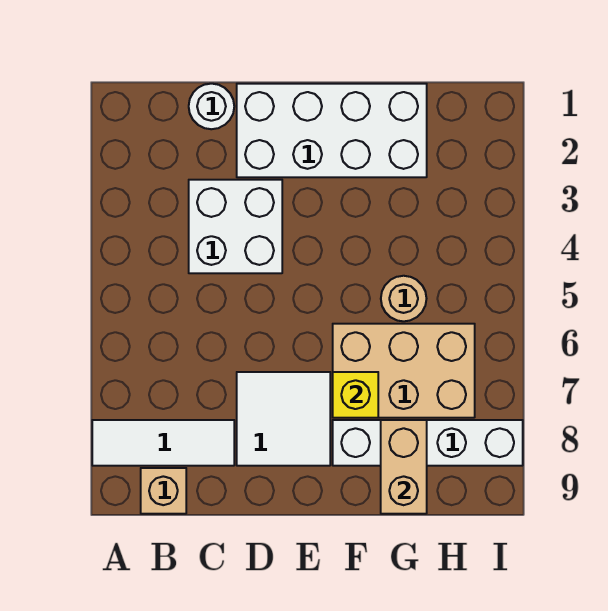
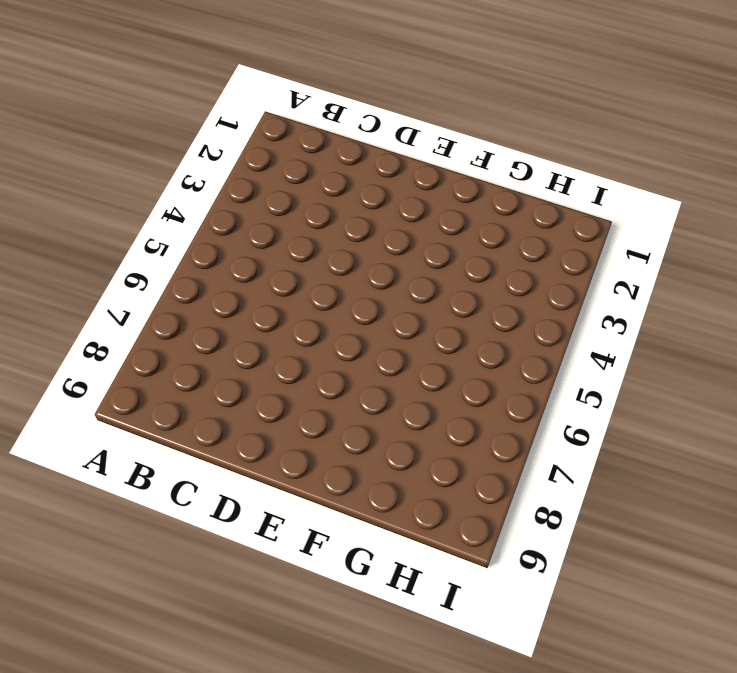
none -> white tile A8:C8 level 1
none -> tan brick B9 level 1

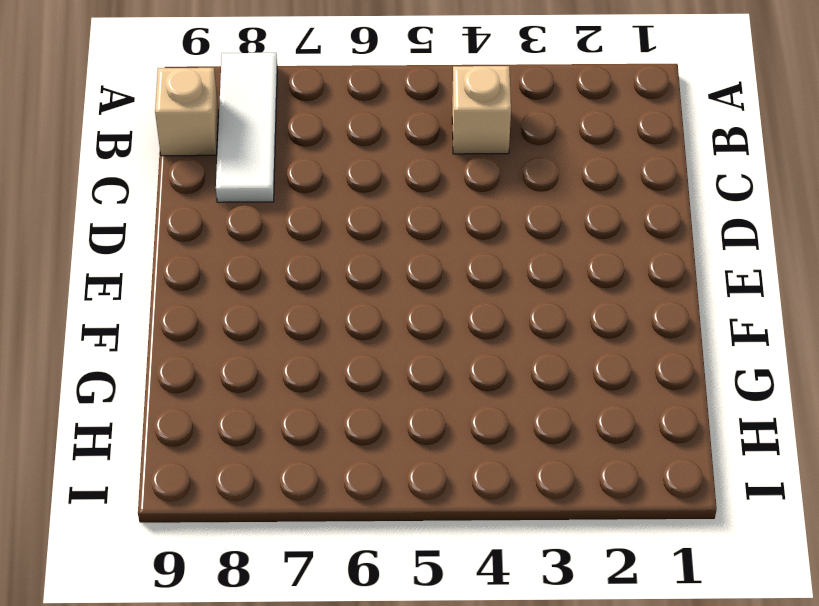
tan brick B4 level 1 -> none
none -> white round brick C1 level 1
none -> white brick C3:D4 level 1

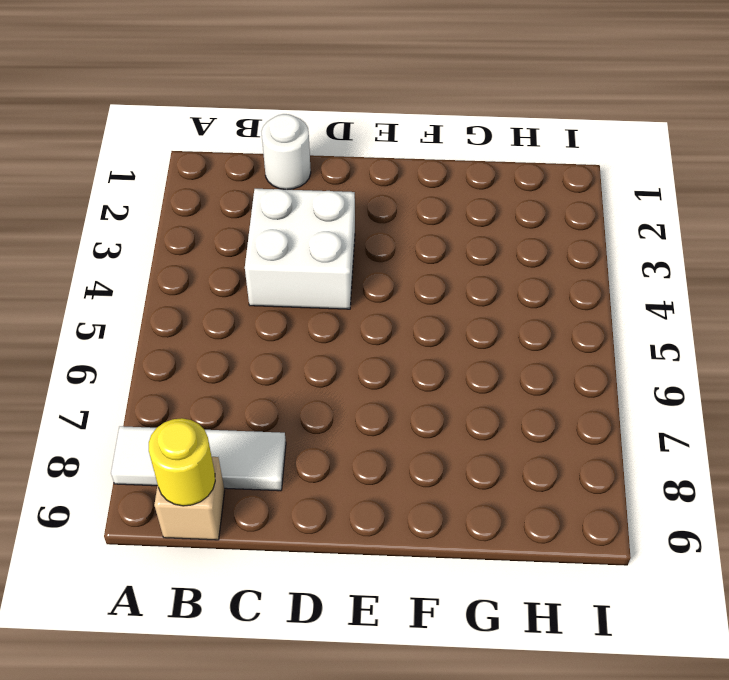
yellow round brick B9 level 2 -> none
none -> white brick D1:G2 level 1
none -> white tile D7:E8 level 1

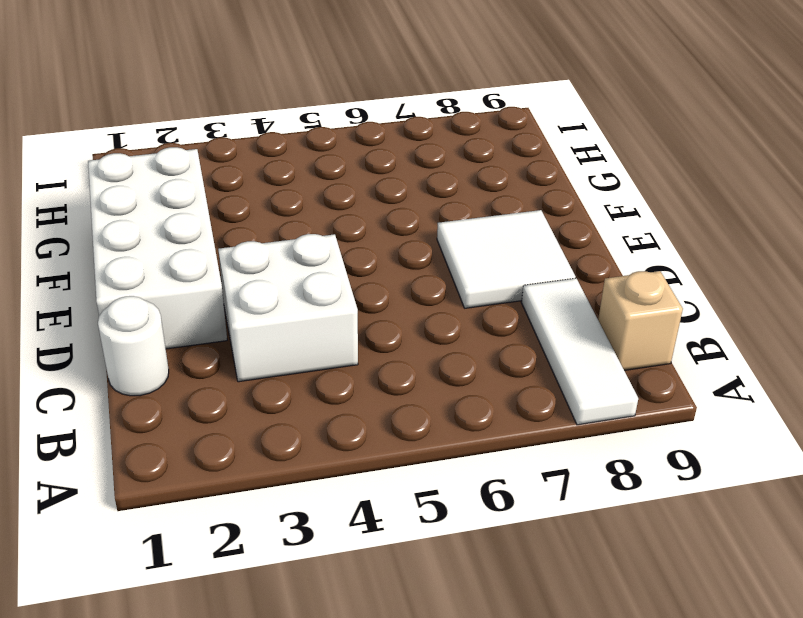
none -> tan brick F6:H7 level 1
none -> white brick F8:I8 level 1

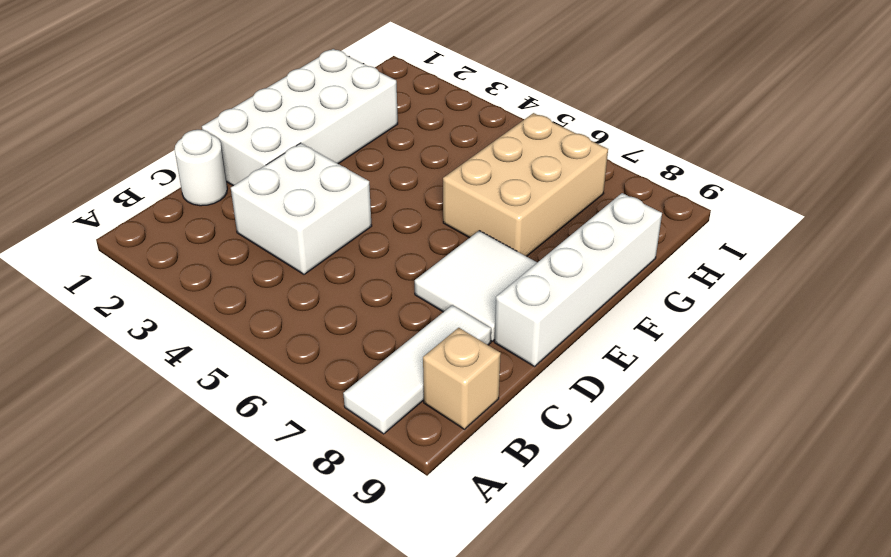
white brick D9:G9 level 1 -> white brick F8:I8 level 1
none -> tan round brick G5 level 1
none -> yellow brick F7 level 2

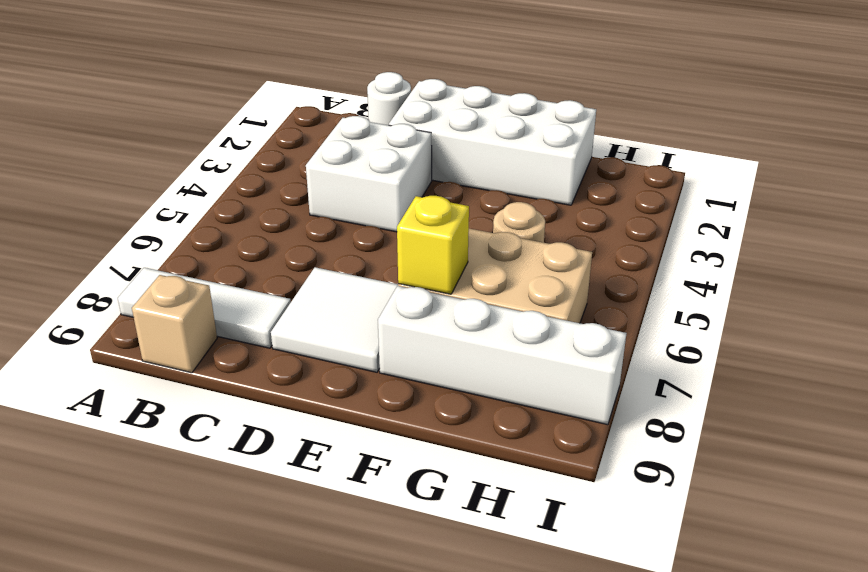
none -> tan brick G8:G9 level 2

